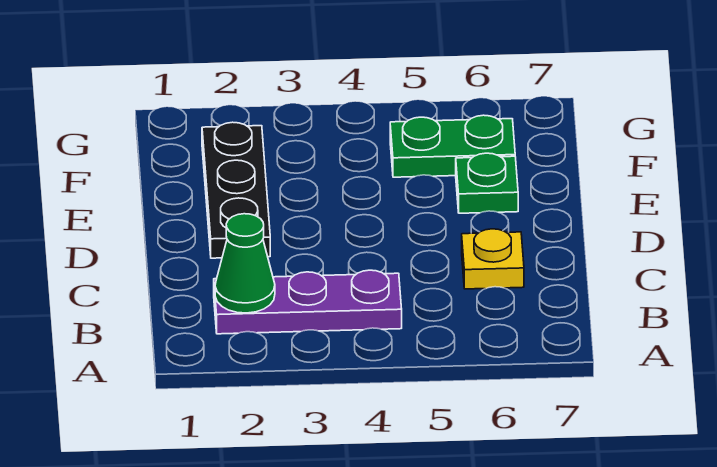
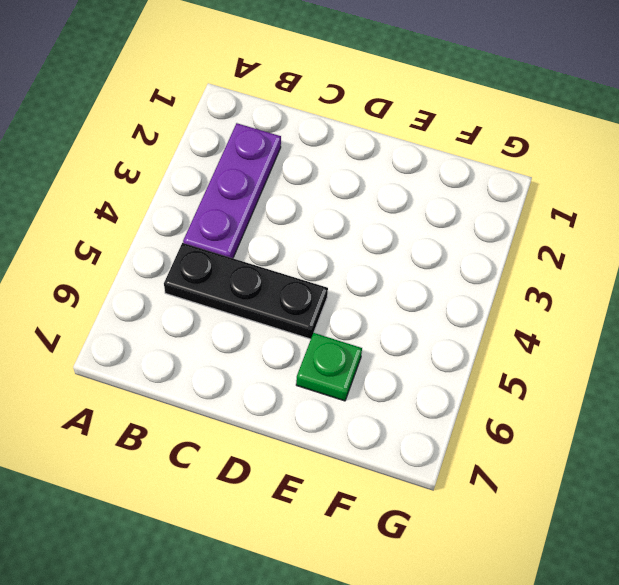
black plate B5:D5 level 1 -> black plate D2:F2 level 1
none -> yellow plate C6 level 1
none -> green plate F5:F6 level 1

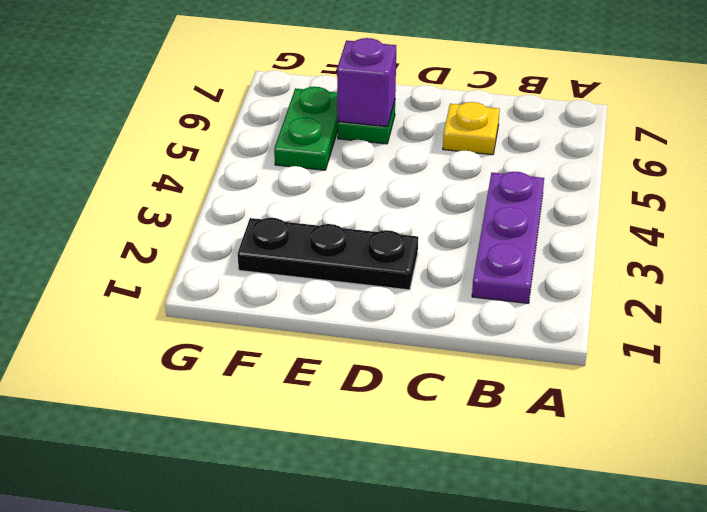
purple brick E6 level 2 -> none
none -> green cone B2 level 2

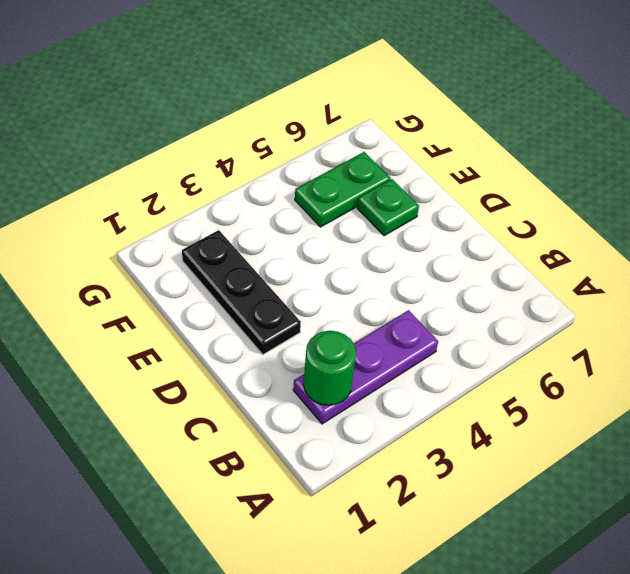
green round brick B2 level 2 -> green cone B2 level 2
none -> yellow plate C6 level 1

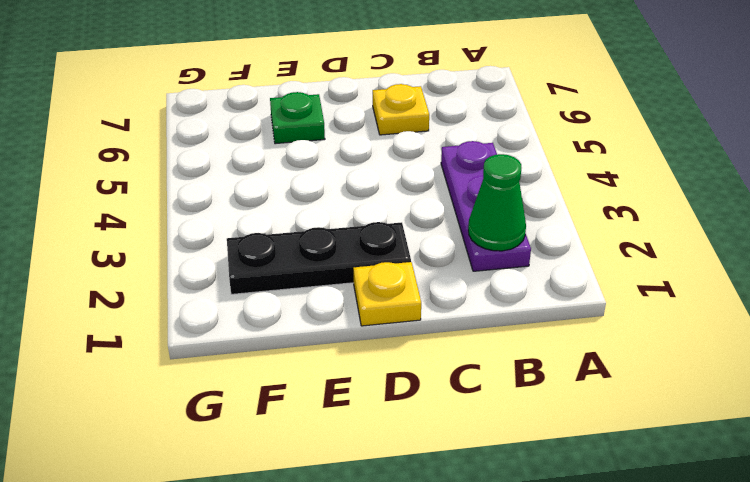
yellow plate D1 level 1 -> none
none -> green plate F5:F6 level 1

